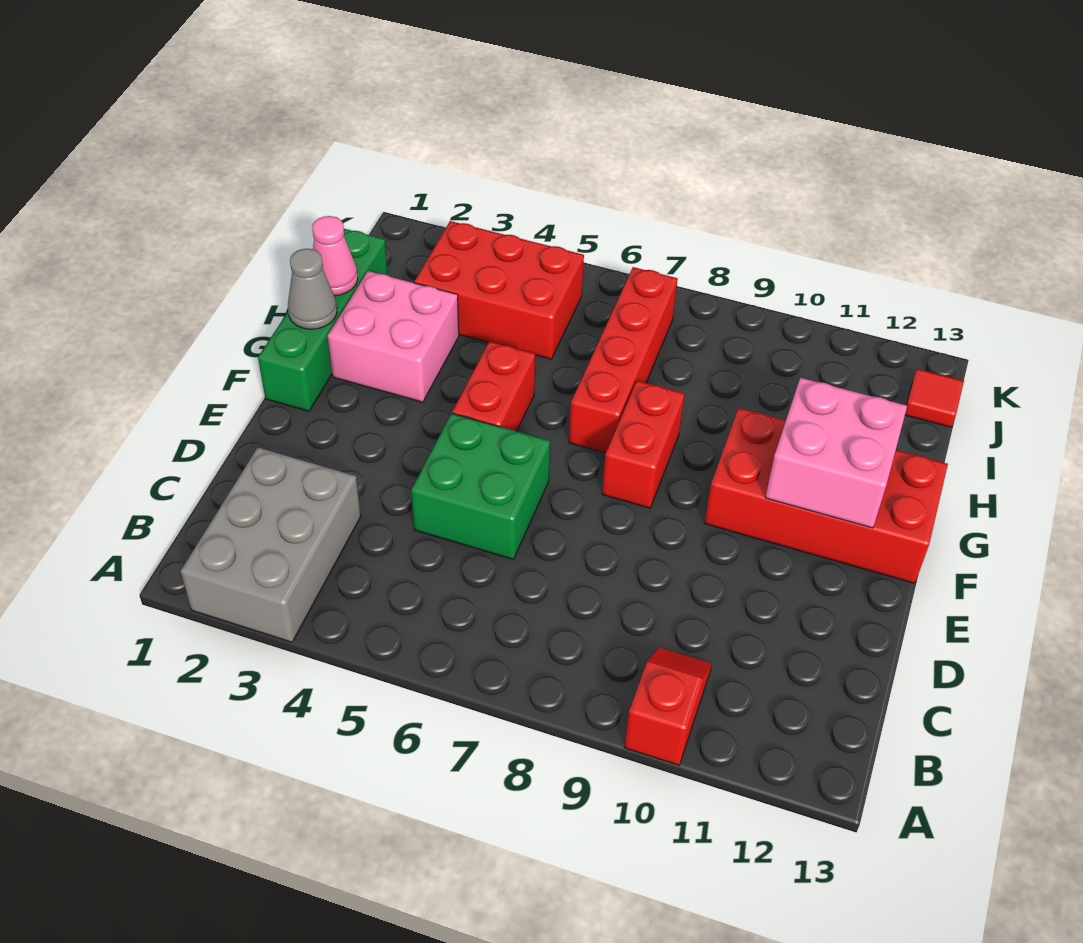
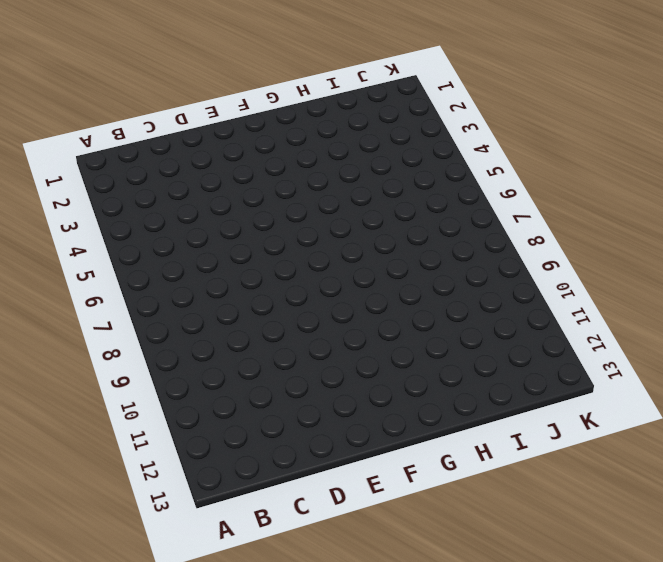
none -> grey brick A2:C3 level 1
none -> red slope A10:B10 level 1 top A
none -> green brick D5:E6 level 1

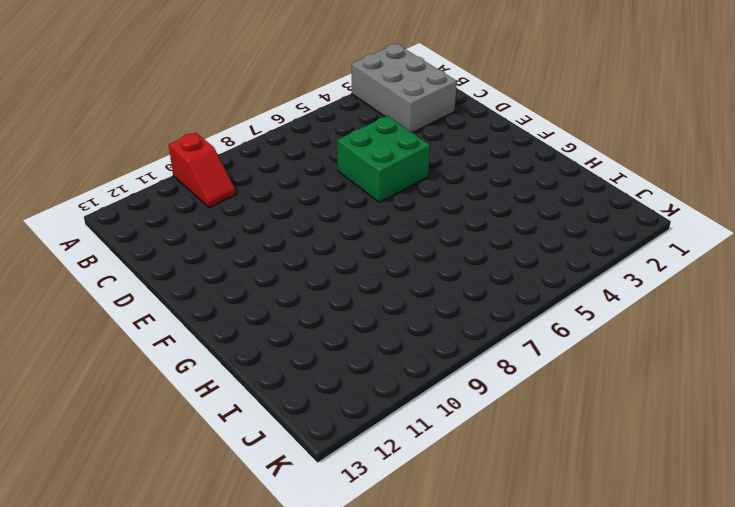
none -> green brick F1:I1 level 1
none -> red brick F5:G5 level 1
none -> red brick F8:G8 level 1

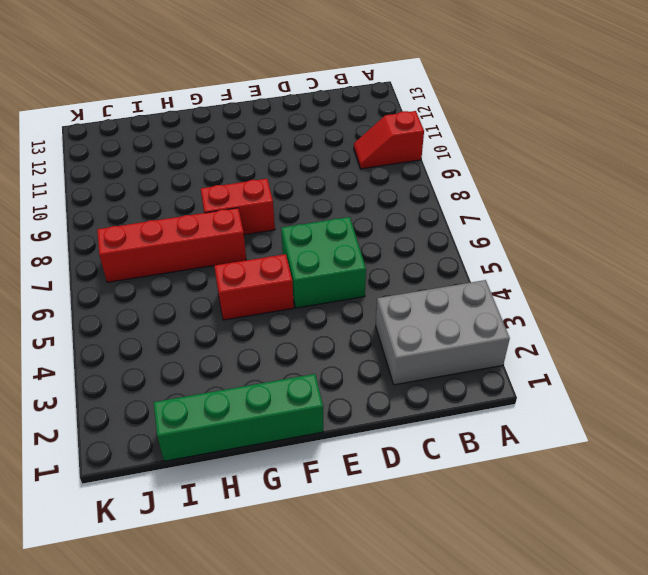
none -> red brick F10:G13 level 1
none -> pink brick G2:H3 level 1
none -> red brick I3:J5 level 1

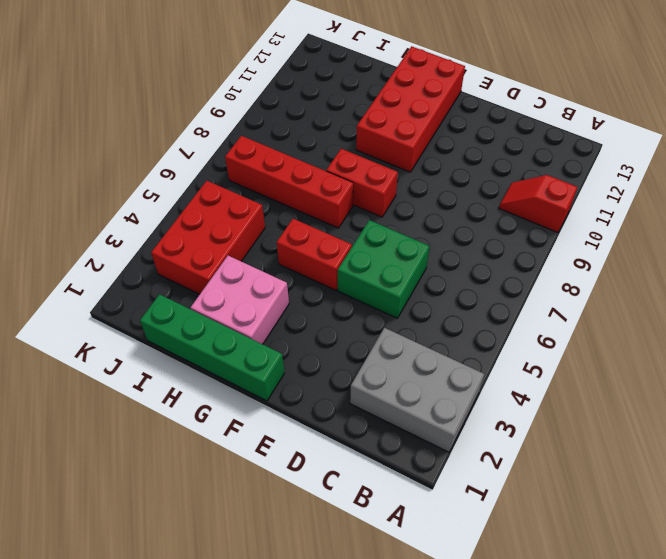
none -> red tile J13 level 1
none -> pink brick F11:G12 level 2
none -> grey cone G1 level 2

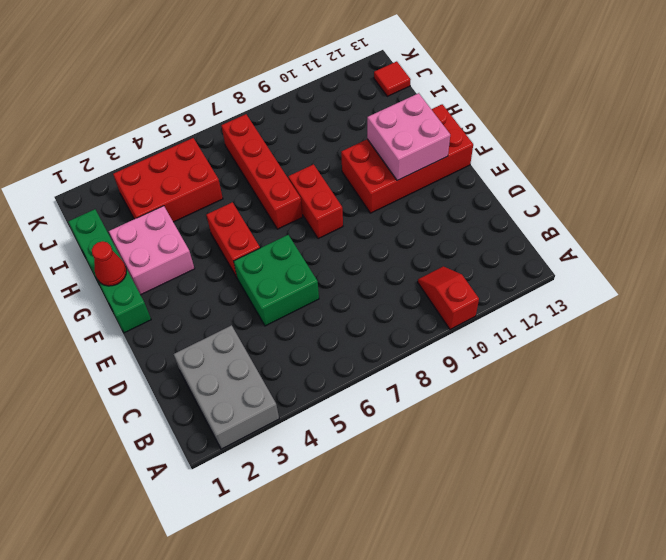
red cone G1 level 2 -> grey cone G1 level 2
none -> pink cone H1 level 2

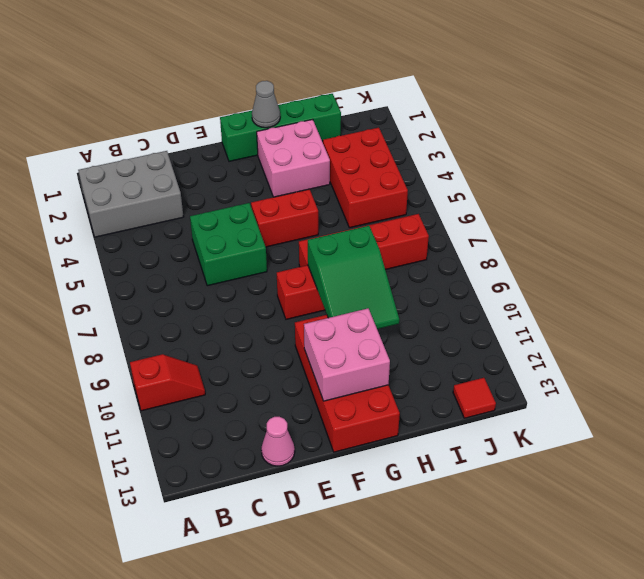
pink cone D13 level 1 -> pink cone H1 level 2
green slope G8:H10 level 2 top 8 -> none

